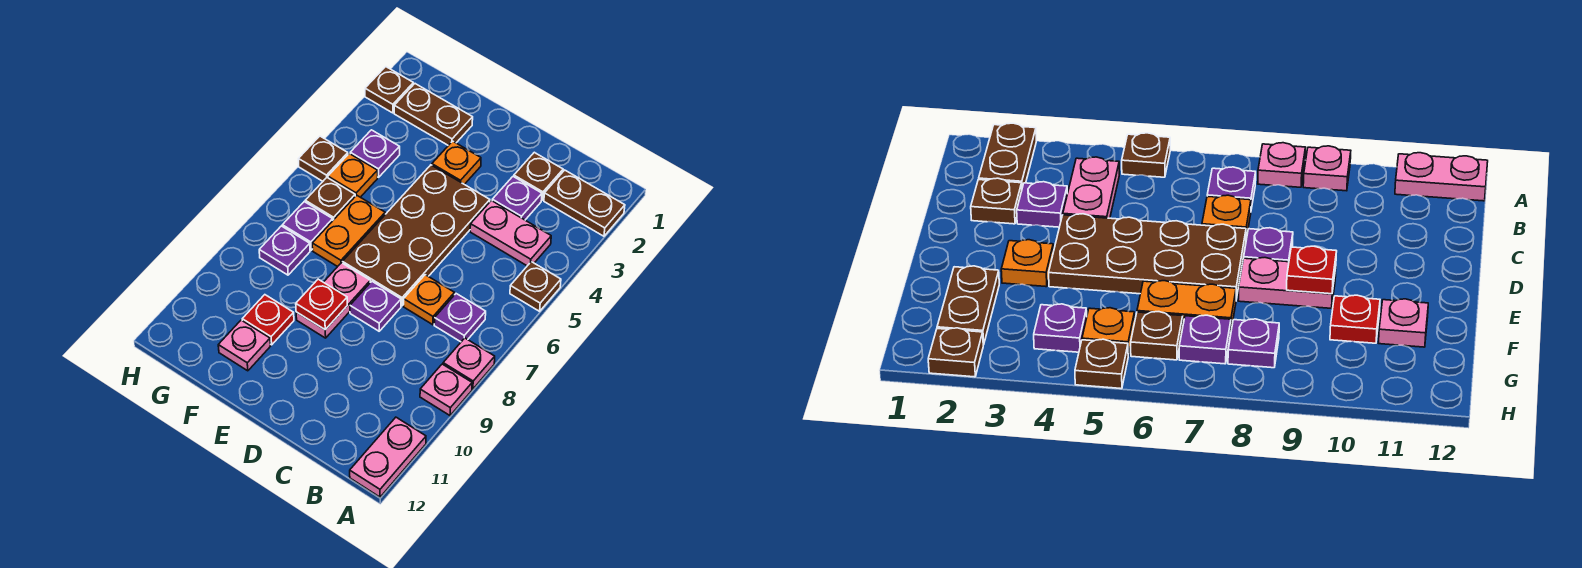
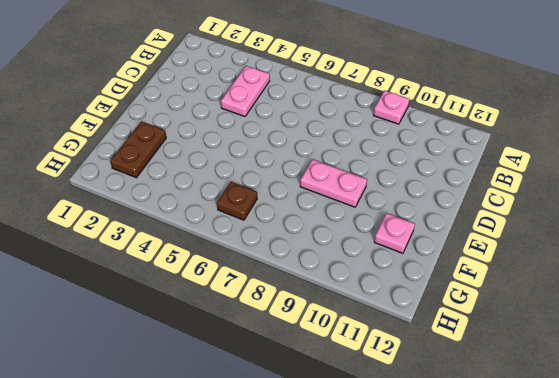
none -> brown plate A2:B2 level 1
none -> brown plate A5 level 1
none -> pink plate A8 level 1

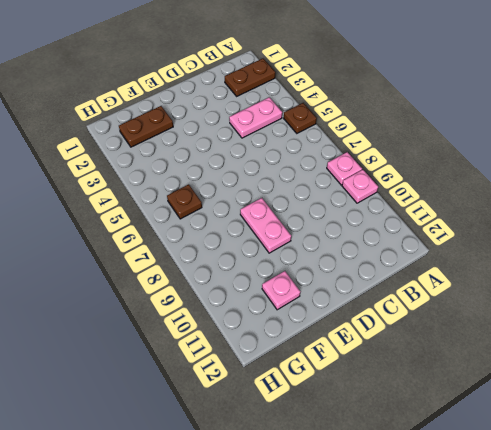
none -> pink plate A11:A12 level 1
none -> purple plate B7 level 1
none -> brown plate C2 level 1

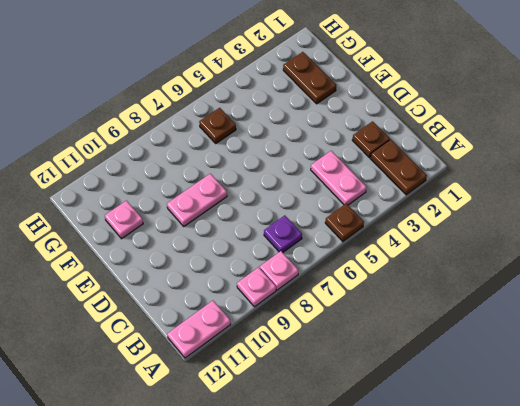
none -> purple plate C3 level 1
none -> orange plate C7 level 1
none -> brown plate D4:E7 level 1

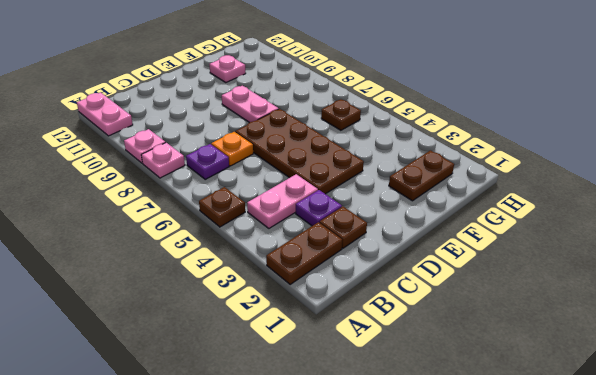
none -> purple plate D8 level 1
none -> orange plate E3 level 1
none -> orange plate F6:F7 level 1

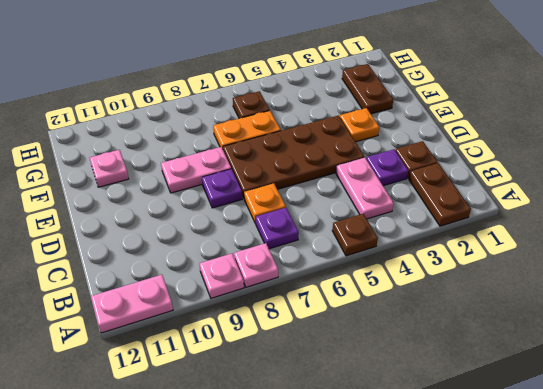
none -> red plate F10 level 1
none -> purple plate G4 level 1
none -> orange plate G5 level 1

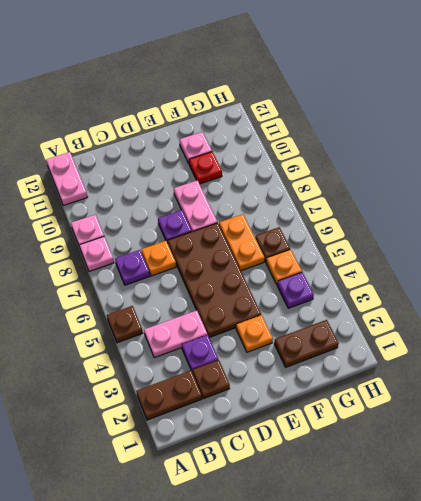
none -> purple plate G7 level 1
none -> purple plate G8 level 1
none -> brown plate H2 level 1

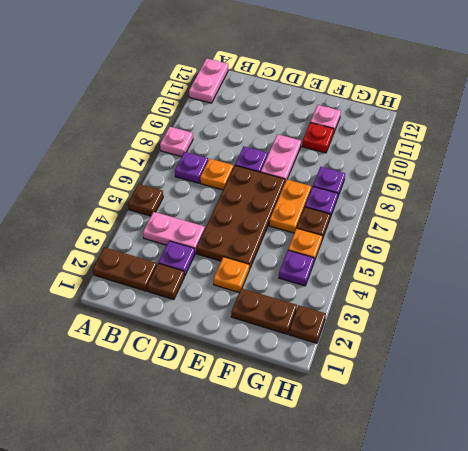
none -> pink plate A9 level 1
none -> brown plate H5 level 1
none -> red plate E9 level 2

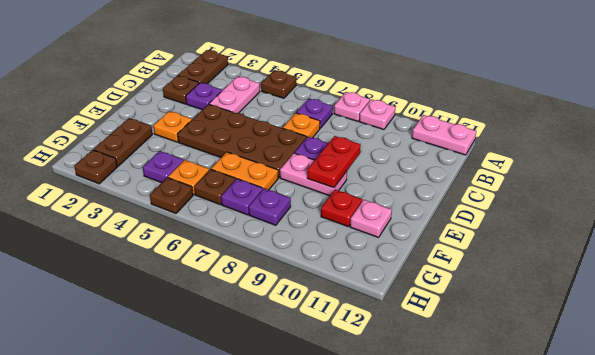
red plate D9:E9 level 2 -> red plate E9 level 2

